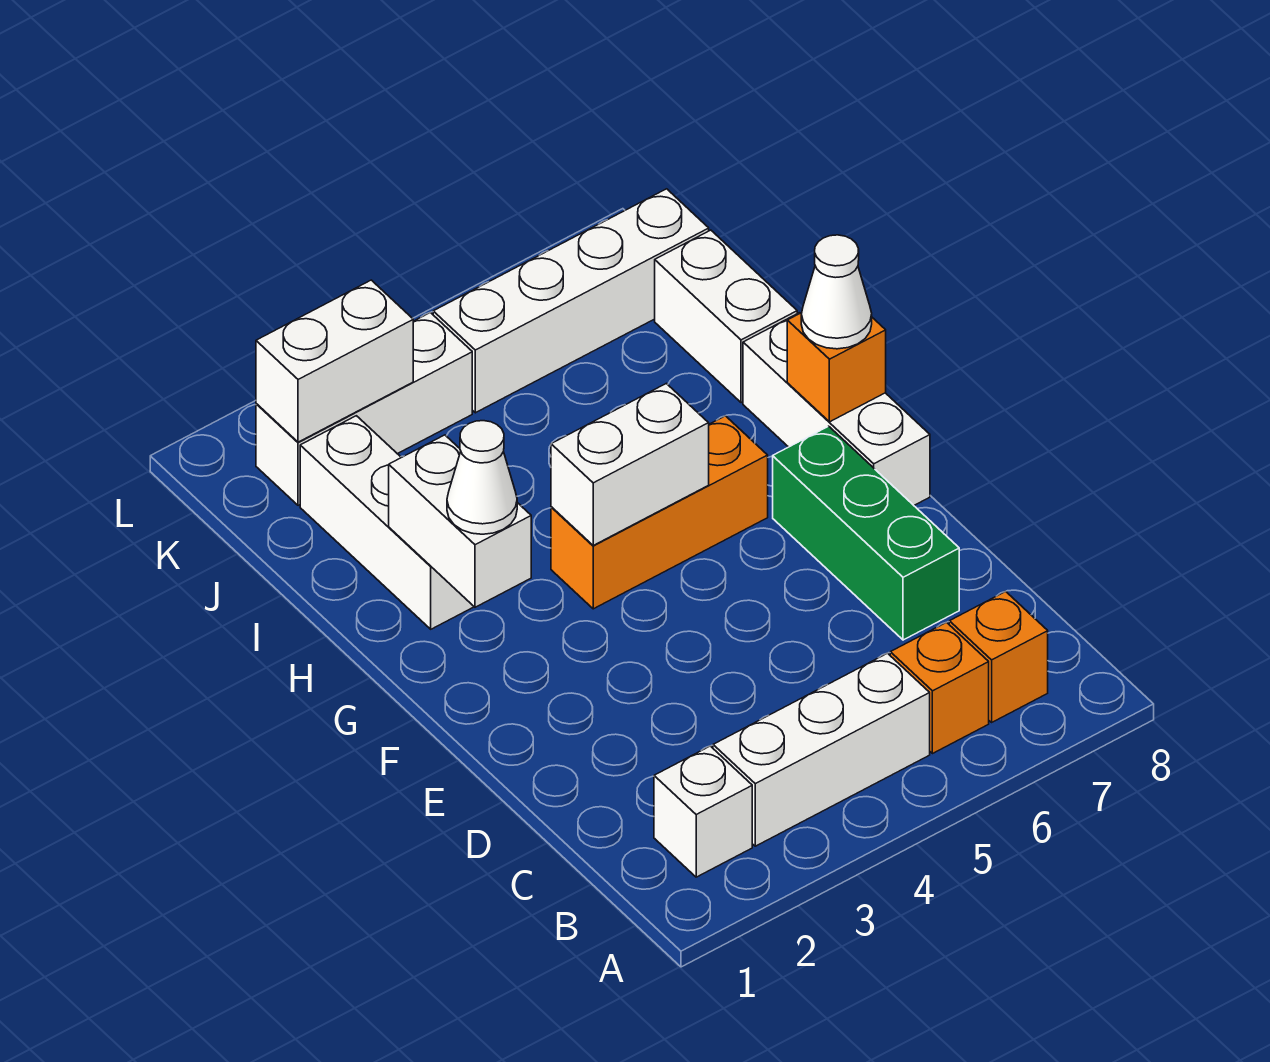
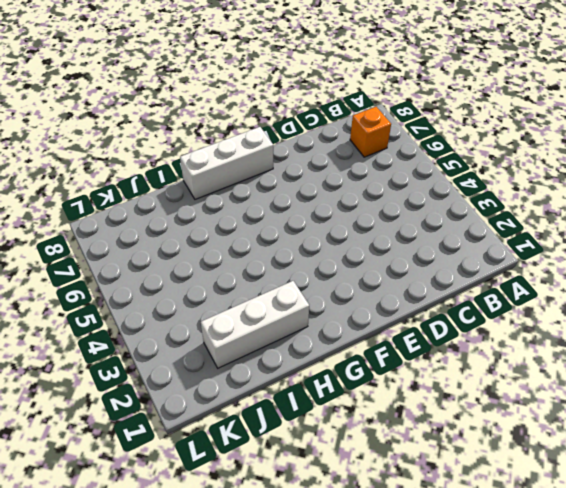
none -> white brick B2 level 1
none -> white brick B3:B5 level 1
none -> orange brick B6 level 1

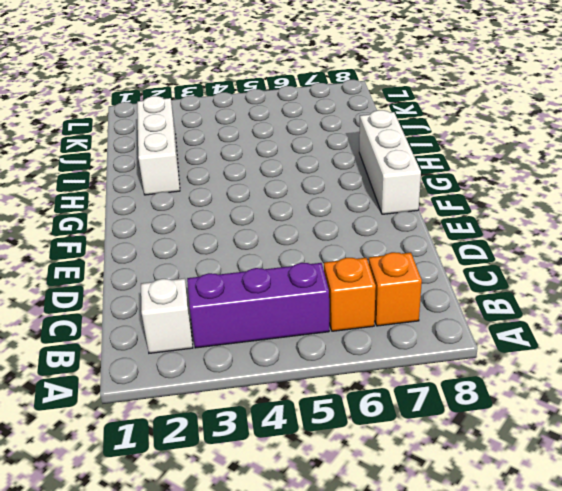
purple brick B3:B5 level 1 -> white brick B3:B5 level 1
none -> green brick D7:F7 level 1
none -> orange brick G4:G6 level 1
none -> white brick I8:J8 level 1

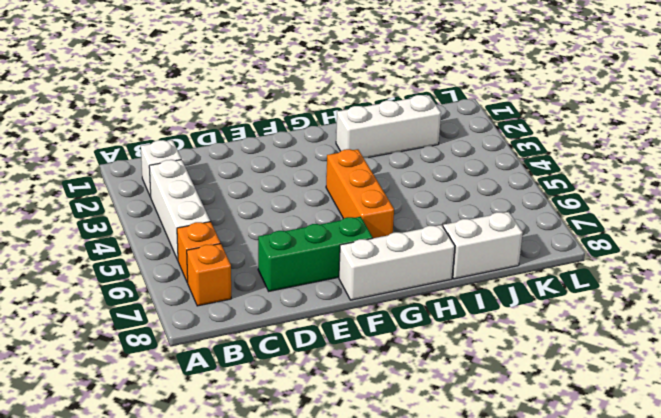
none -> white brick K2:K4 level 1
none -> white brick K5:K8 level 1
none -> white brick G2:H2 level 2

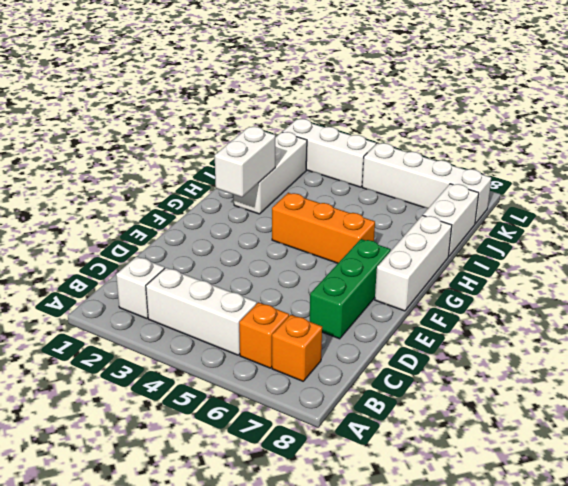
none -> white brick G4:G5 level 2
none -> orange brick G8 level 2
none -> white brick K2:K3 level 2

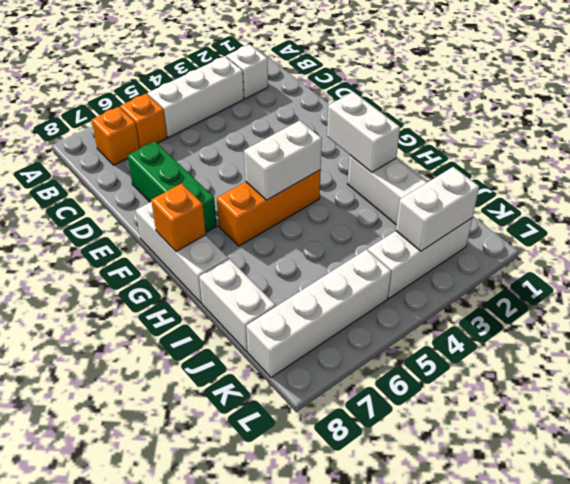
none -> white cone G2 level 3
none -> white cone G8 level 3

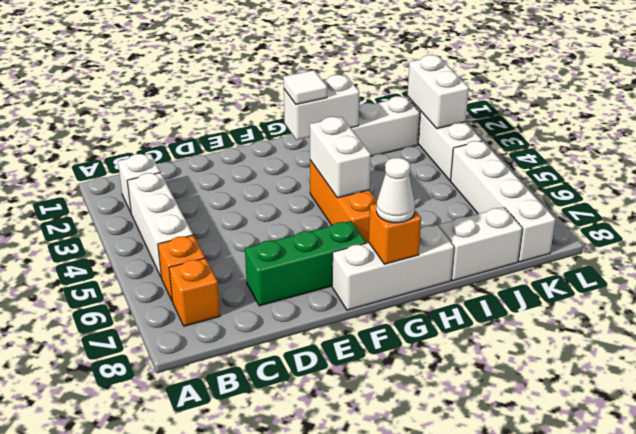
white tile G2 level 3 -> white cone G2 level 3

